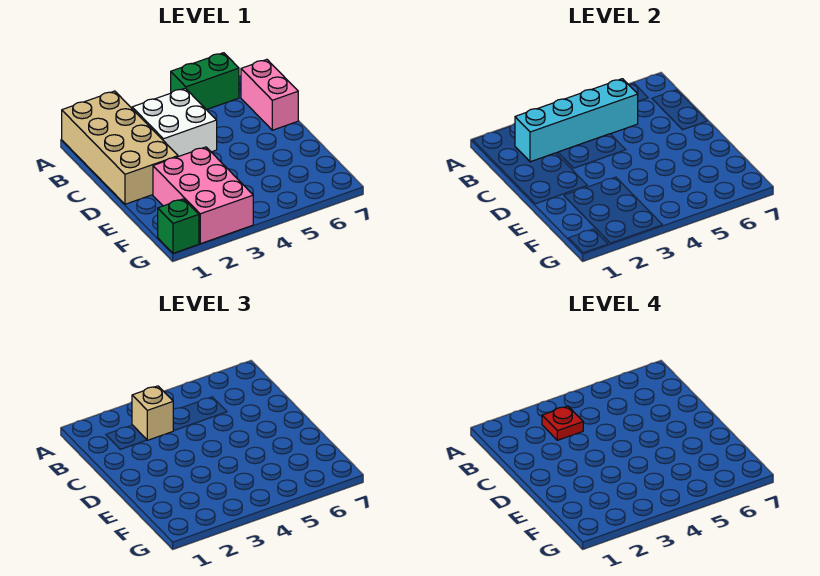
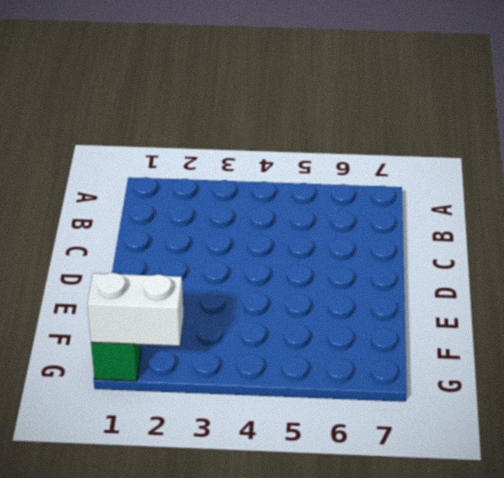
white brick G1:G2 level 2 -> none
none -> tan brick A1:D2 level 1
none -> green brick A5:A6 level 1

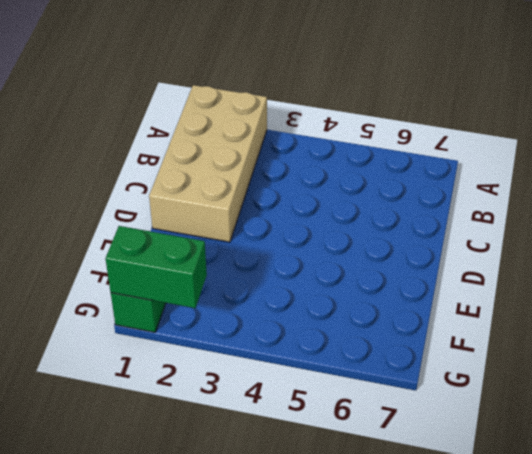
green brick G1:G2 level 2 -> green brick A5:A6 level 1
none -> white brick B3:C4 level 1
none -> pink brick B7:C7 level 1

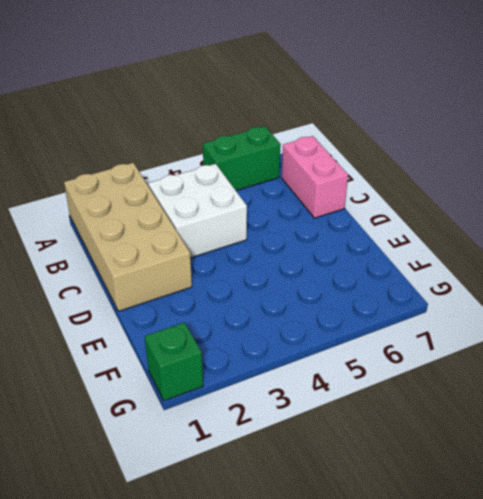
none -> pink brick E2:G3 level 1
none -> cyan brick B2:B5 level 2

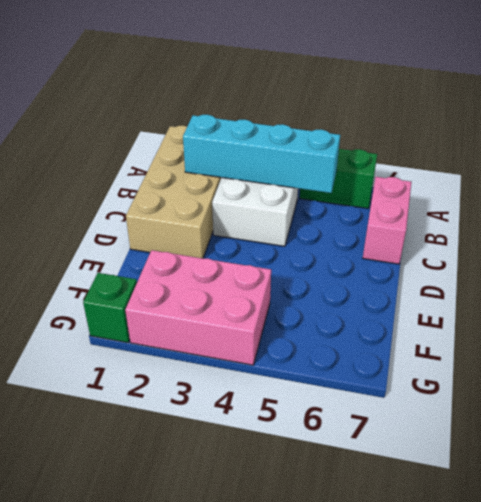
pink brick F2:G4 level 1 -> pink brick E2:G3 level 1
none -> tan brick B3 level 3
none -> red plate B3 level 4

